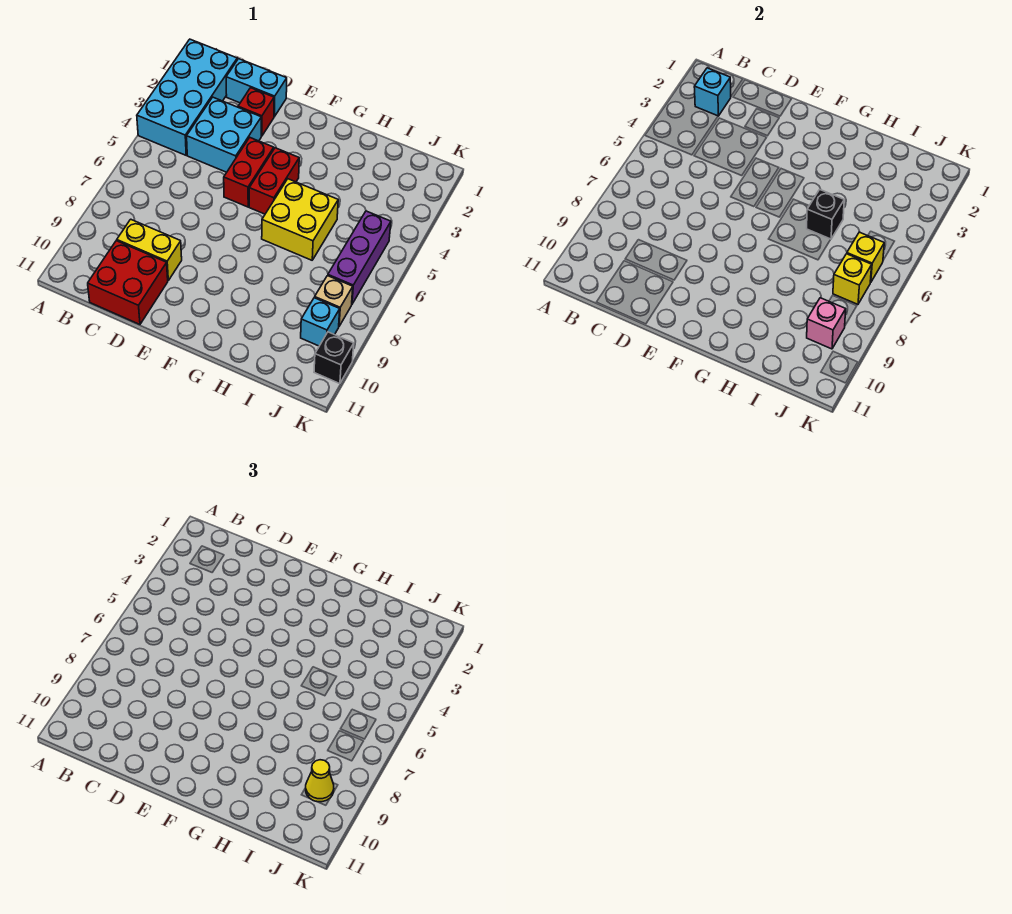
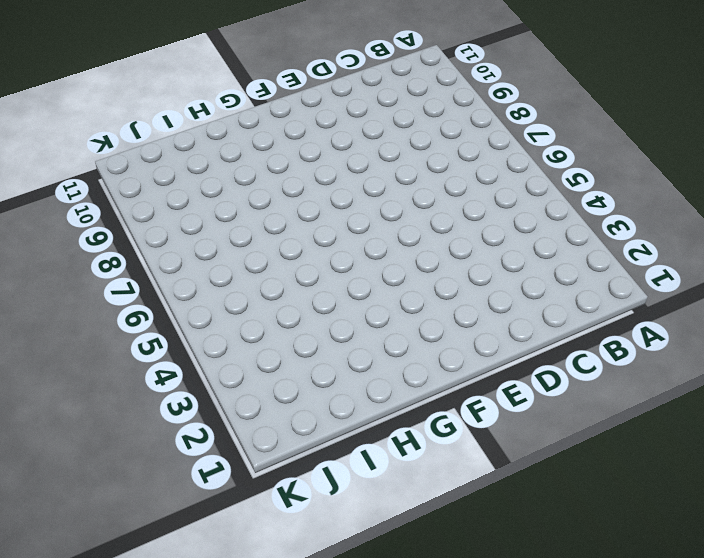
none -> cyan brick A1:B4 level 1
none -> cyan brick C1:D1 level 1
none -> cyan brick C3:D4 level 1

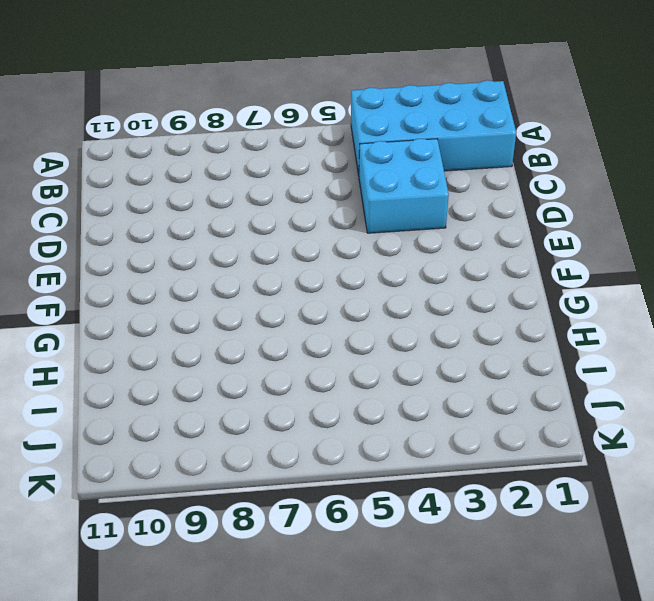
none -> cyan brick C1:D1 level 1
none -> yellow brick C9:D9 level 1
none -> red brick C10:D11 level 1

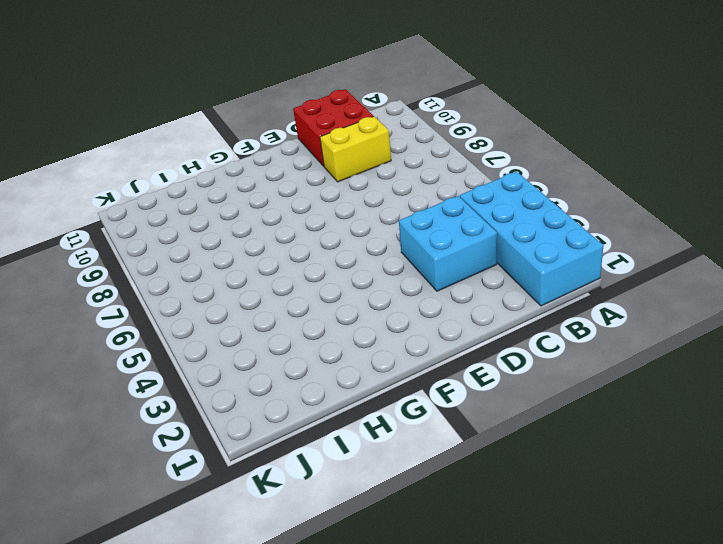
none -> cyan brick C1:D1 level 1
none -> red brick D2 level 1
none -> red brick E4:E5 level 1

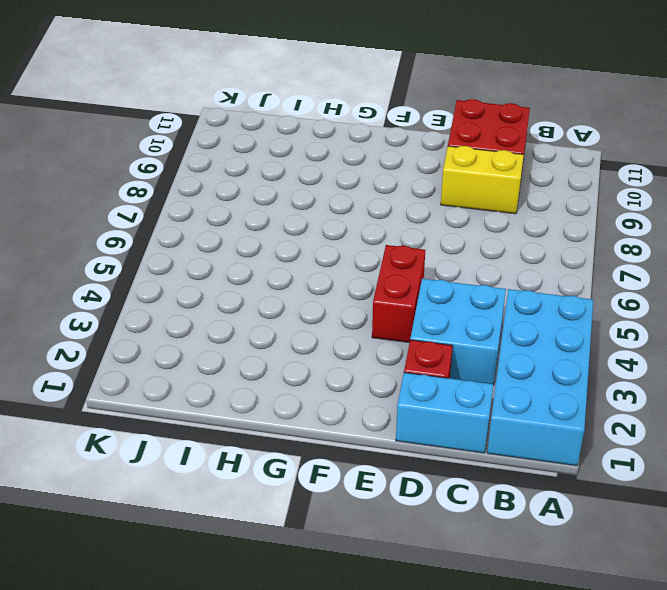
none -> red brick F4:F5 level 1
none -> yellow brick G5:H6 level 1
none -> purple brick J5:J7 level 1

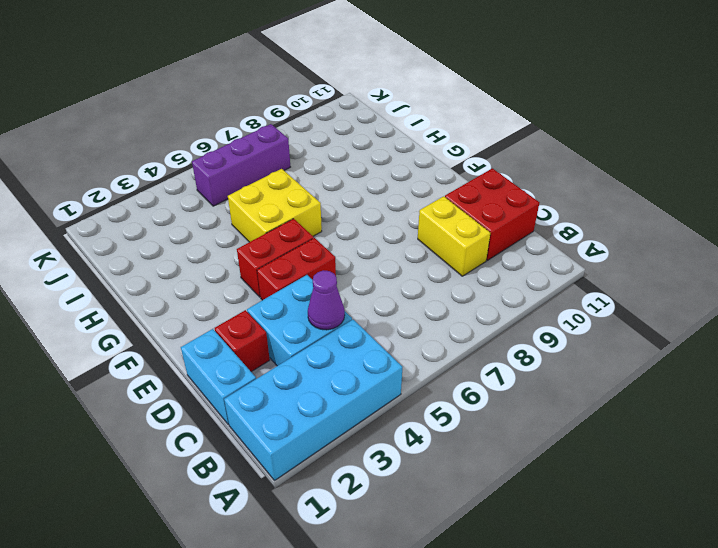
purple cone C4 level 2 -> none
none -> tan brick J8 level 1
none -> cyan brick J9 level 1
none -> black brick K10 level 1

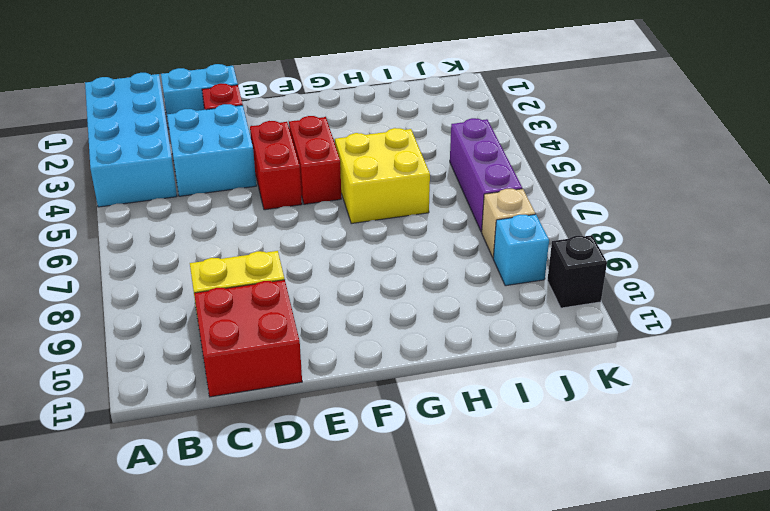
none -> cyan brick B2 level 2
none -> black brick H5 level 2
none -> yellow brick J6 level 2

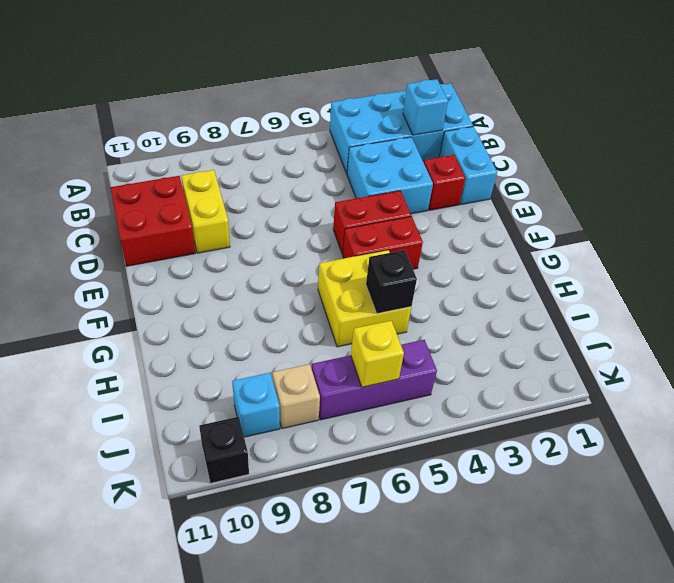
none -> yellow brick J7 level 2
none -> pink brick J9 level 2
none -> yellow cone J9 level 3

